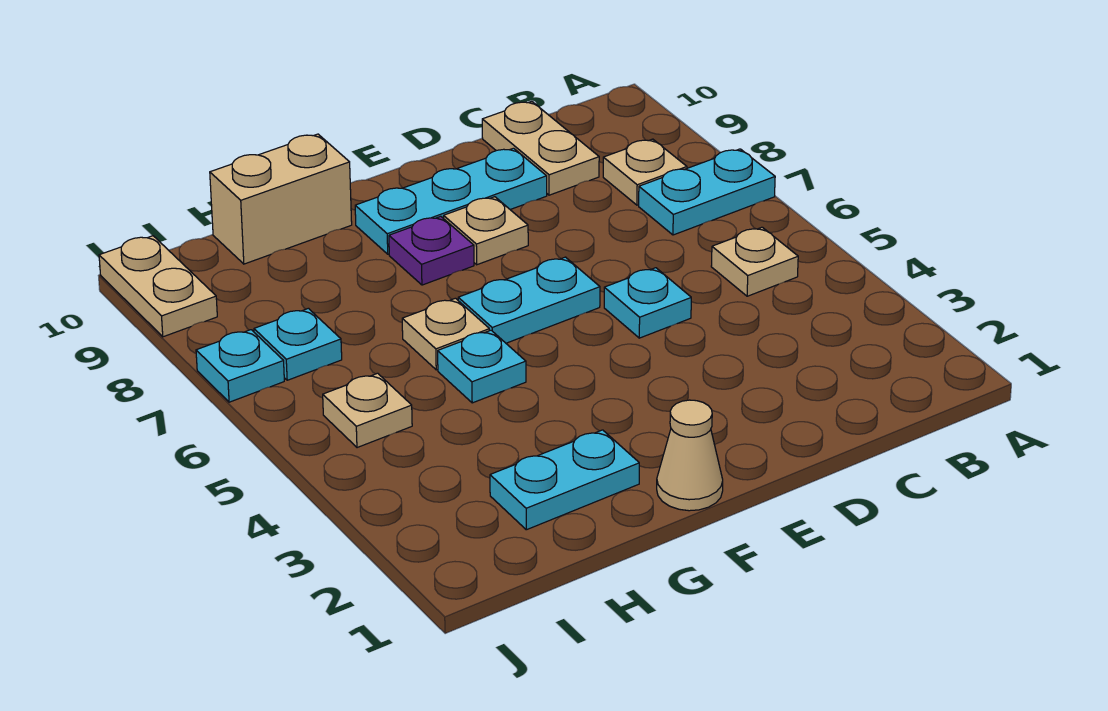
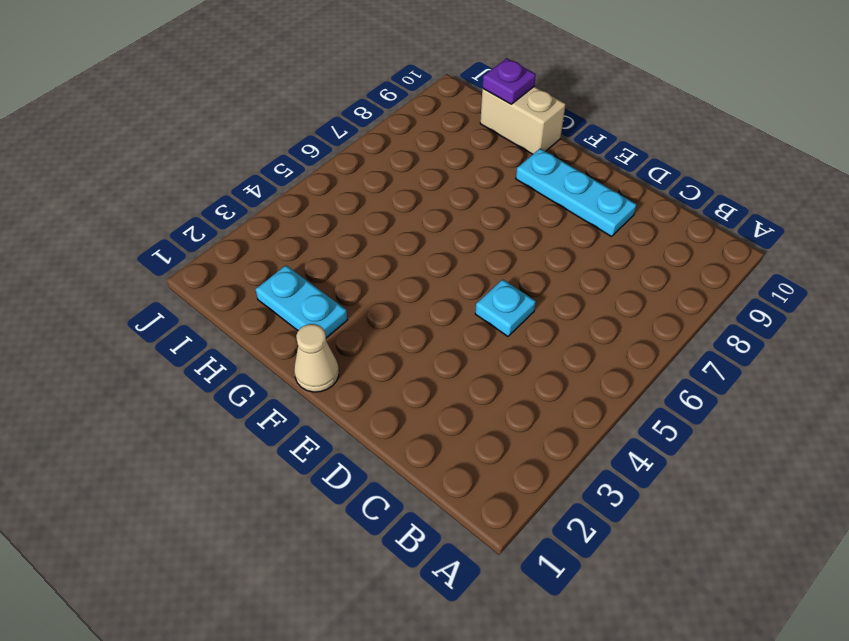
purple plate H10 level 2 -> purple plate F8 level 1
none -> cyan plate A7:B7 level 1
none -> tan plate B5 level 1
none -> tan plate B8 level 1

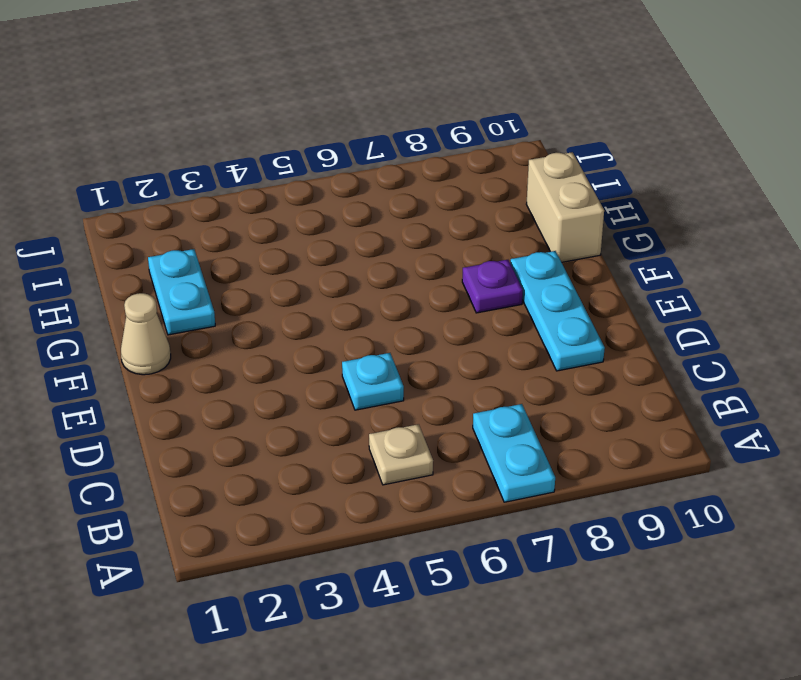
none -> tan plate B8 level 1
none -> tan plate C9:C10 level 1
none -> cyan plate E6:F6 level 1

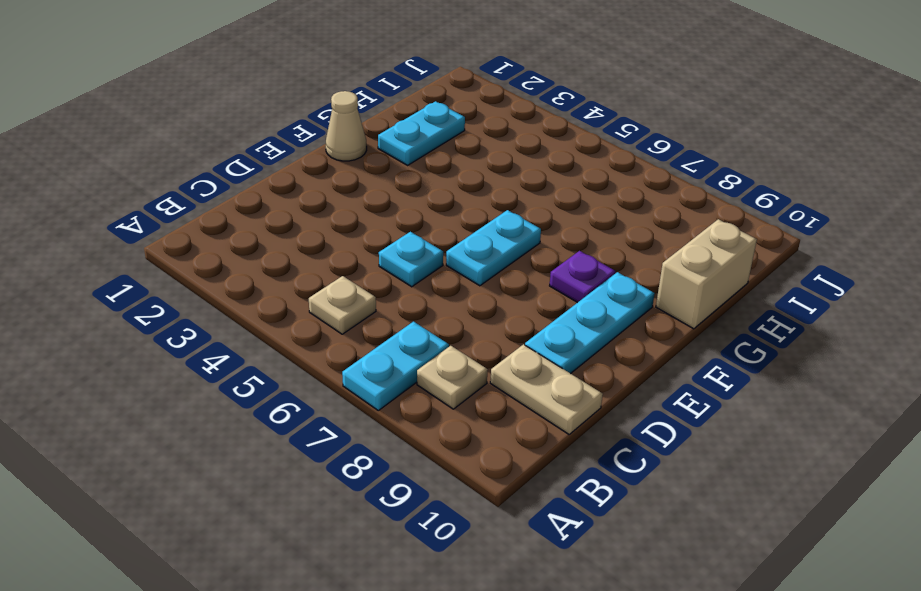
none -> tan plate E8 level 1
none -> cyan plate G5 level 1
none -> tan plate G6 level 1

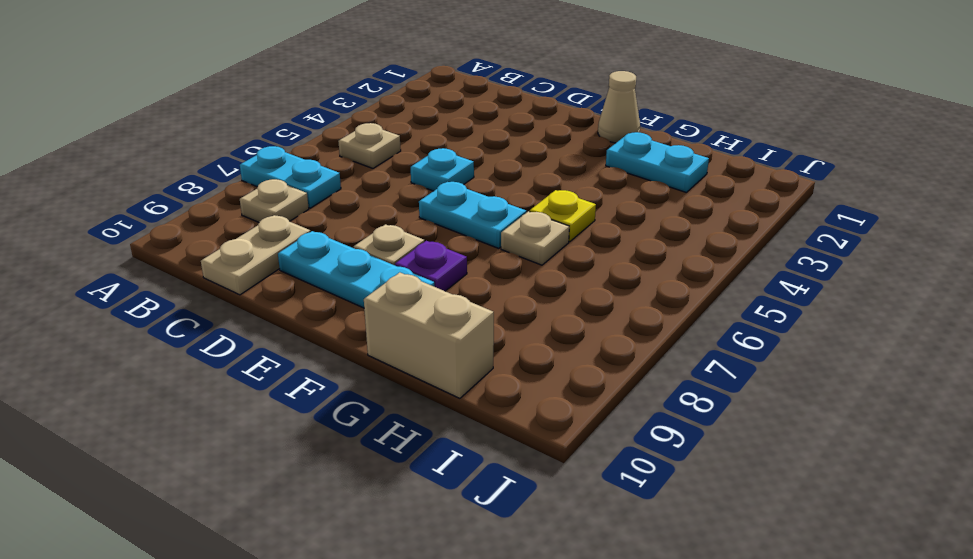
yellow plate G5 level 1 -> cyan plate G5 level 1
none -> tan plate I5 level 1
none -> cyan plate I7 level 1
none -> cyan plate J7 level 1

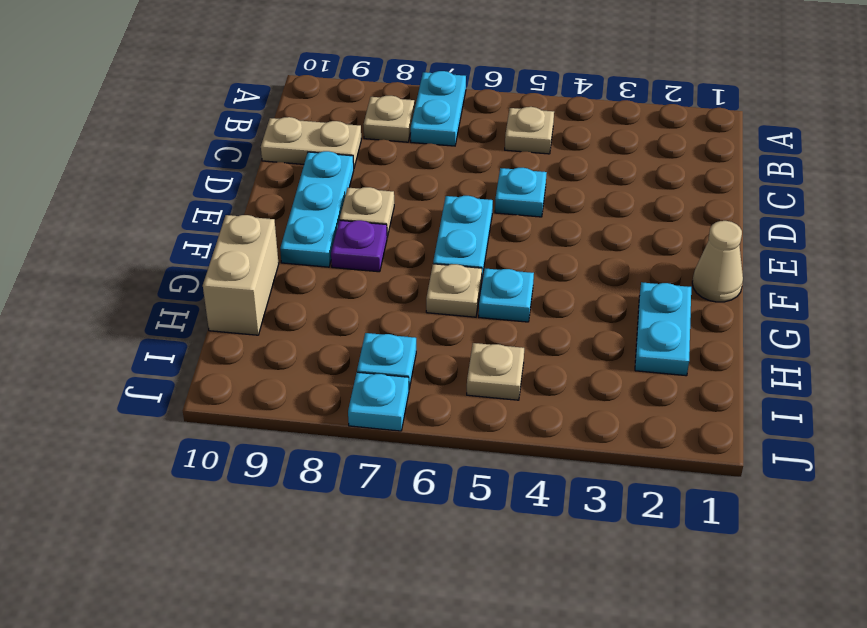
none -> tan plate J9:J10 level 1

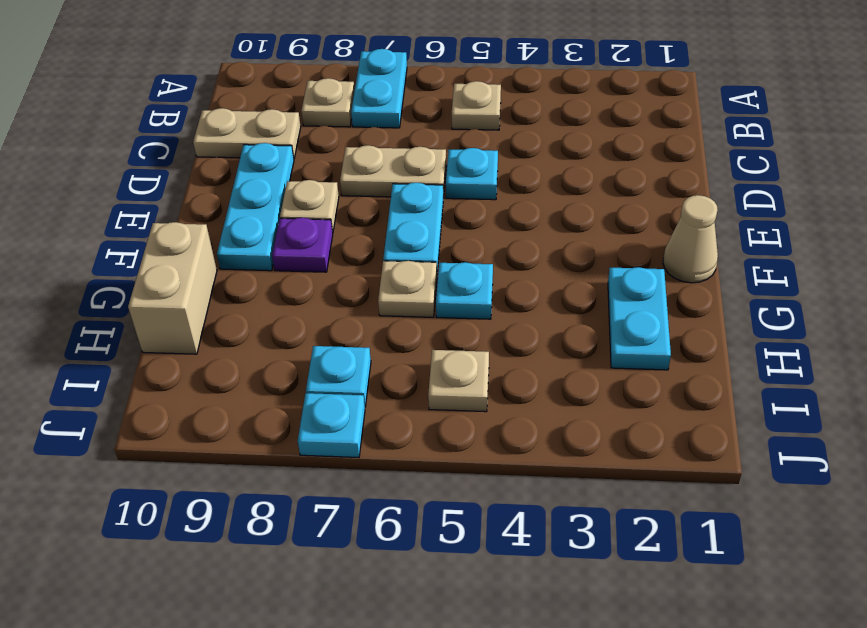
tan plate D6:D7 level 1 -> tan plate J9:J10 level 1

